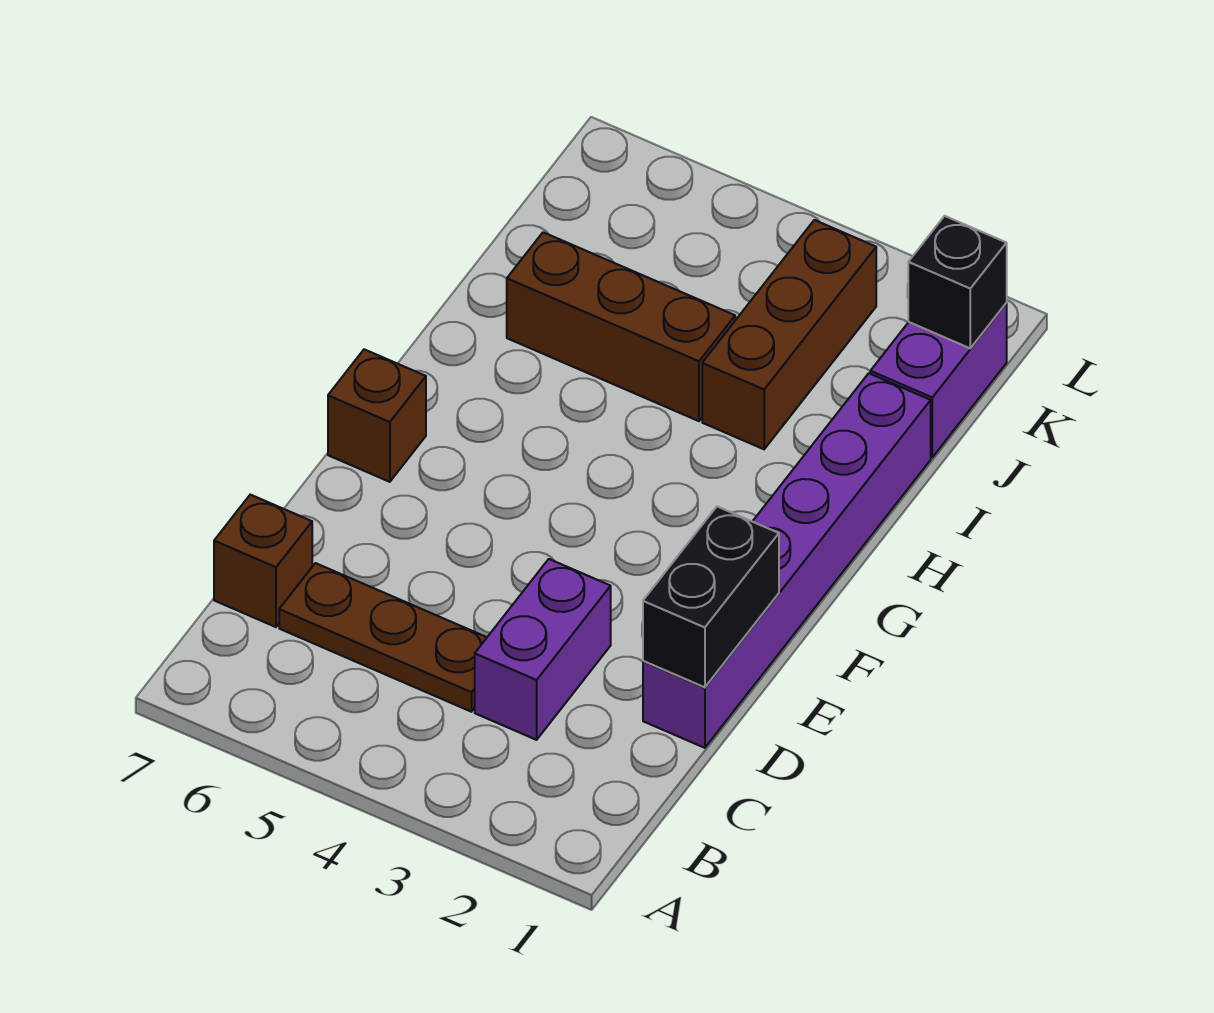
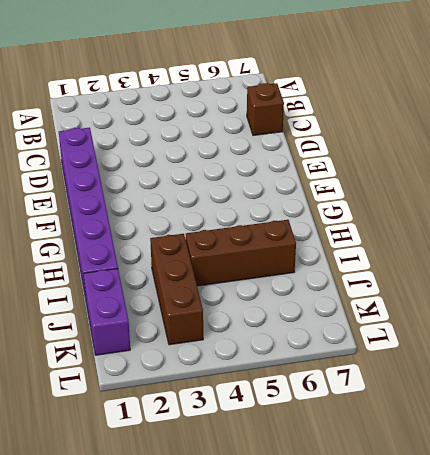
none -> purple brick C3:D3 level 1
none -> brown plate C4:C6 level 1

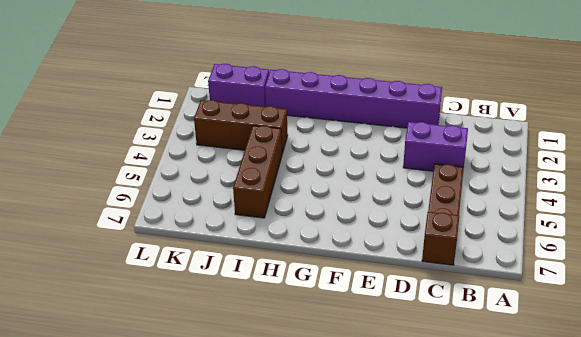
none -> brown brick F7 level 1
none -> black brick D1:E1 level 2

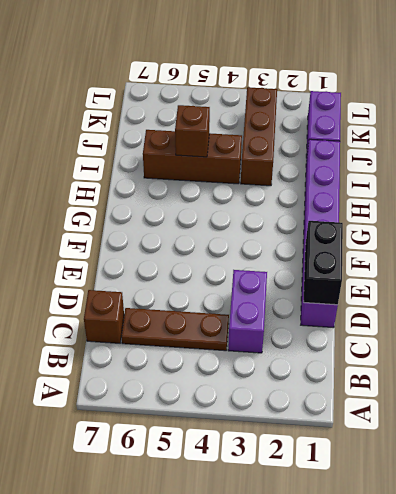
brown brick I5 level 2 -> brown brick F7 level 1
none -> black brick K1 level 2

